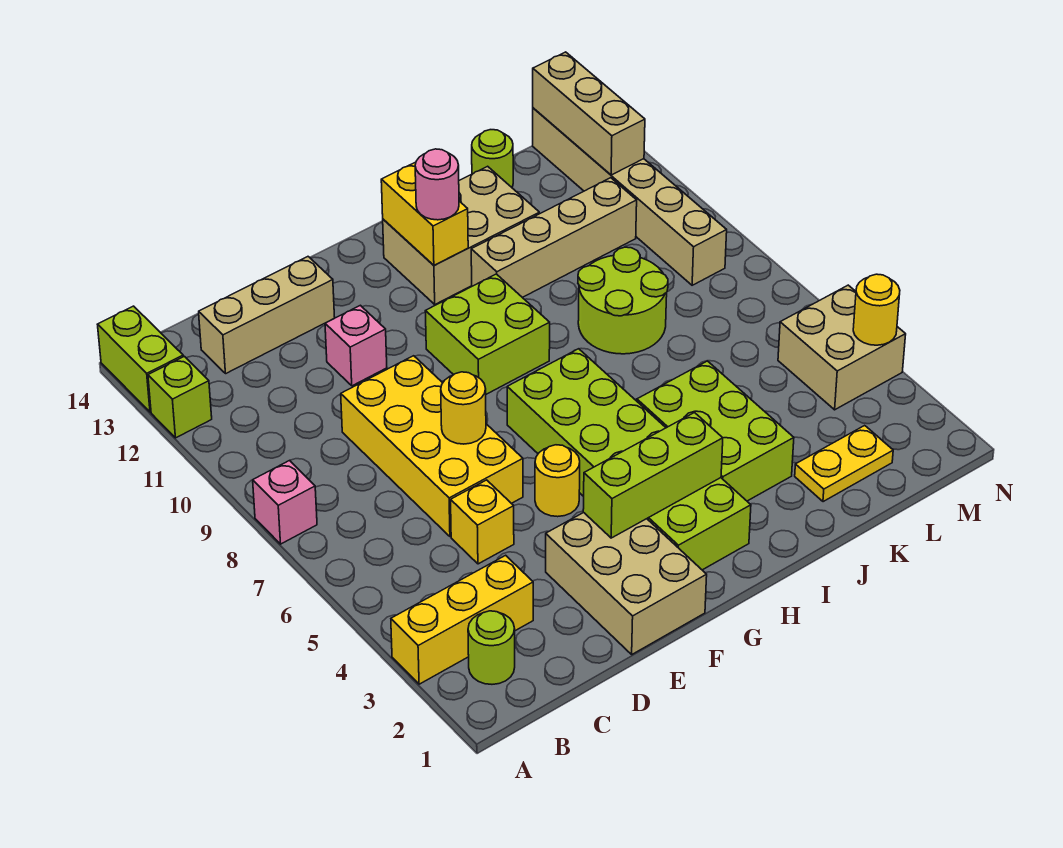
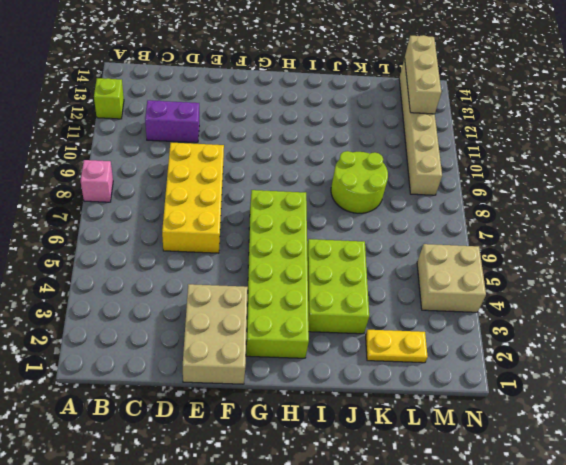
purple brick C11:D11 level 1 -> none
none -> yellow brick A3:C3 level 1
none -> lime brick A13:A14 level 1
none -> lime round brick B2 level 1

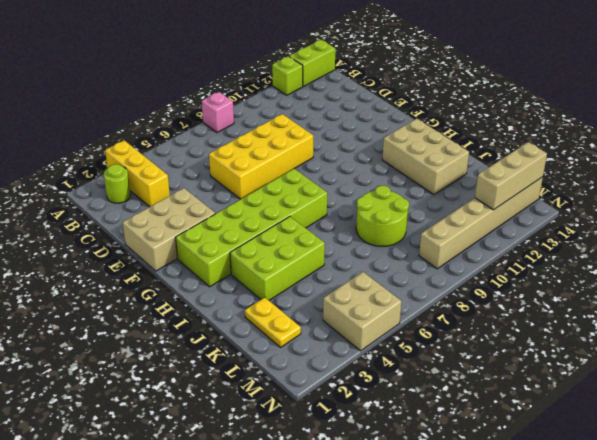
none -> tan brick C13:E13 level 1
none -> yellow brick D5 level 1
none -> pink brick E11 level 1

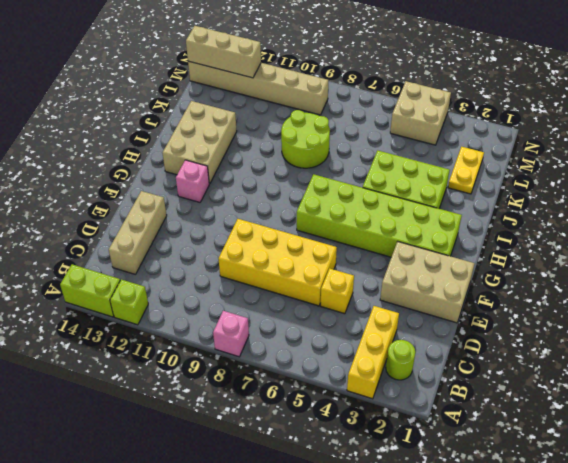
pink brick G12 level 1 -> pink brick E11 level 1
none -> yellow round brick F5 level 1
none -> lime brick G9:H10 level 1
none -> tan brick I11:L11 level 1

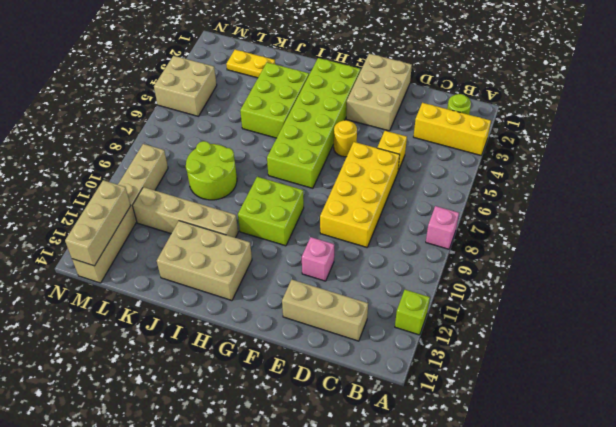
none -> lime brick A13:A14 level 1
none -> lime round brick K14 level 1
none -> yellow round brick E7 level 2

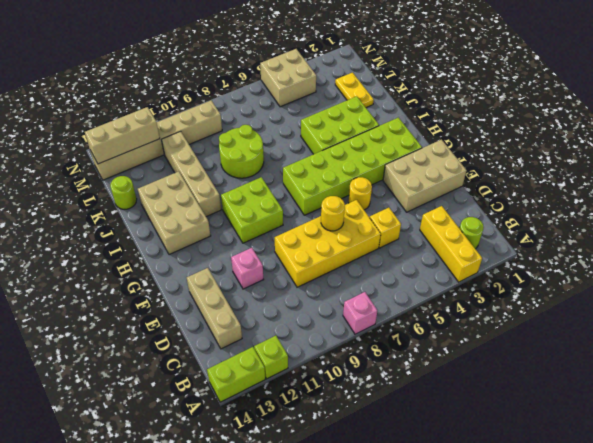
none -> lime brick F3:H3 level 2
none -> yellow brick H12:H13 level 2
none -> yellow round brick N4 level 2

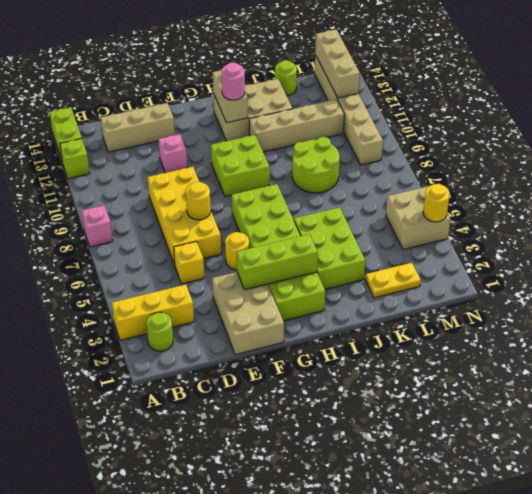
tan brick H12:H13 level 2 -> yellow brick H12:H13 level 2

